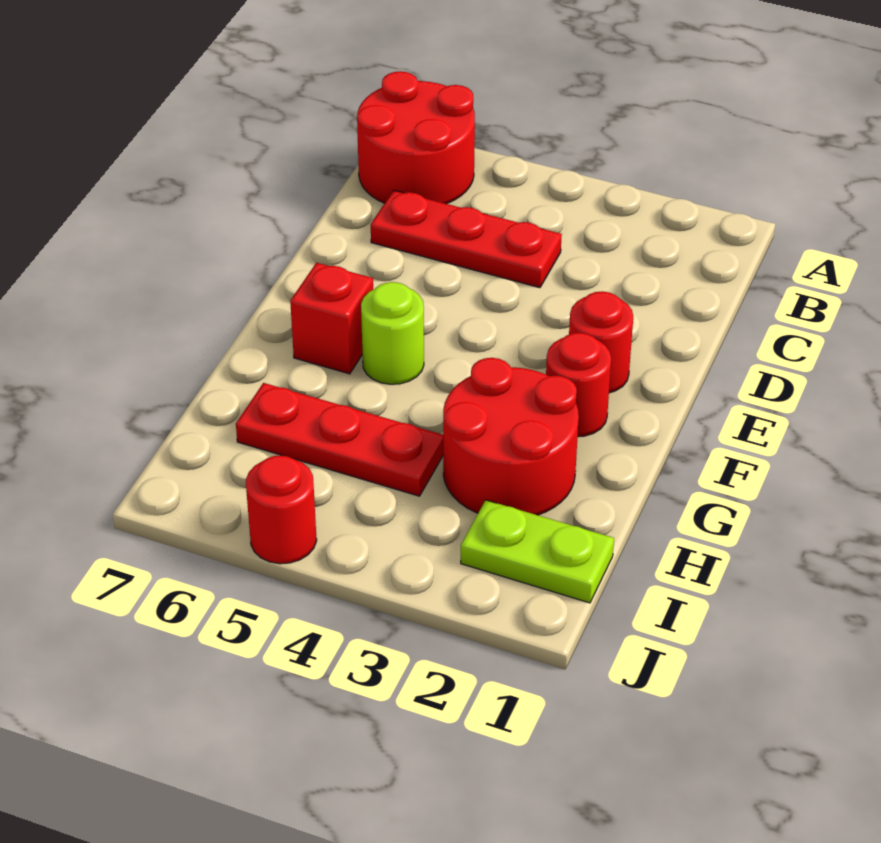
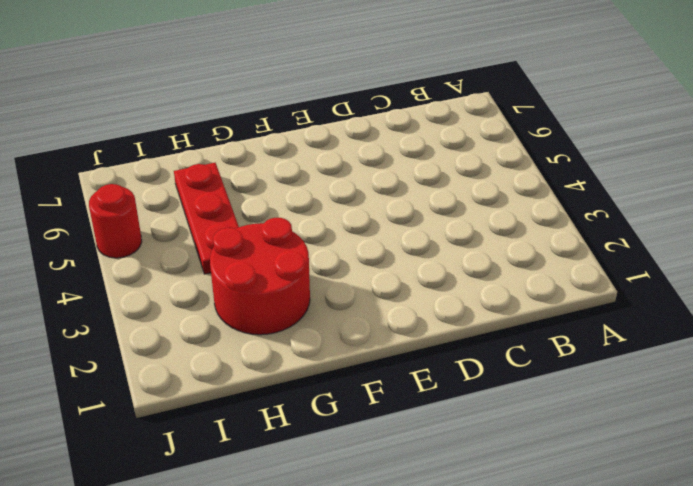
none -> red round brick A6:B7 level 1
none -> red plate C4:C6 level 1

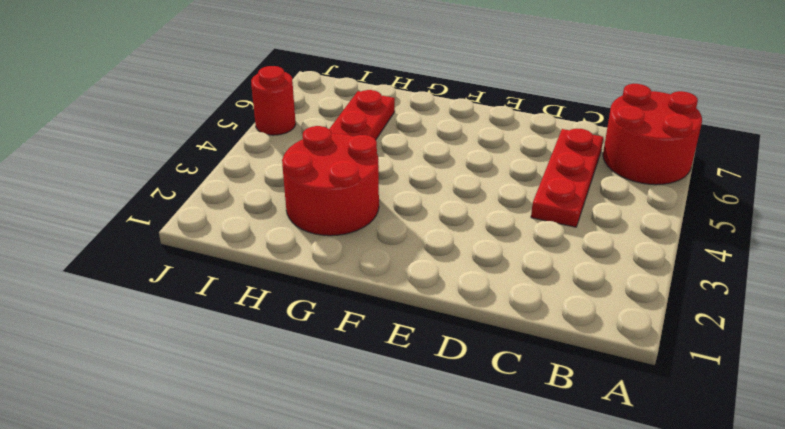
none -> red round brick E2 level 1
none -> red round brick F2 level 1

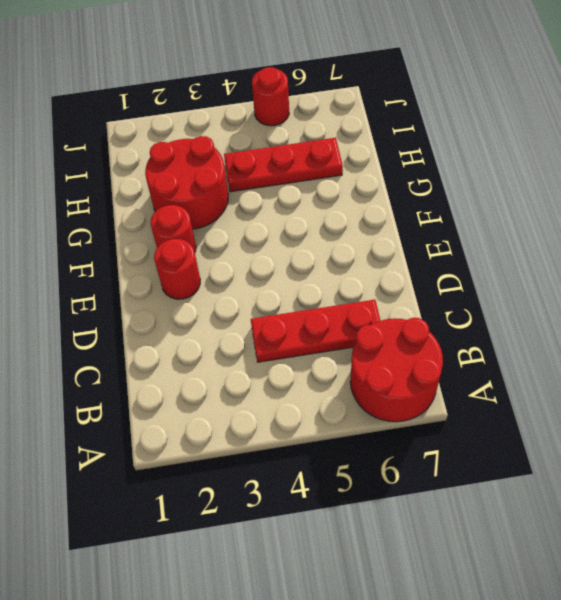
none -> lime round brick F5 level 1
none -> red brick F6 level 1

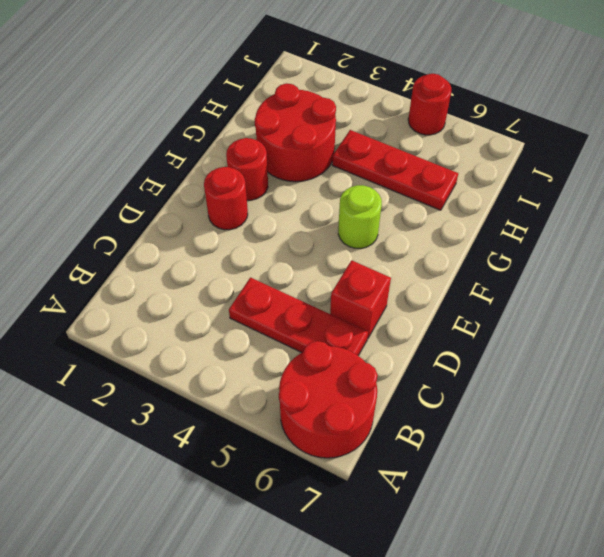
red brick D6 level 1 -> red brick F6 level 1
none -> lime plate I1:I2 level 1

